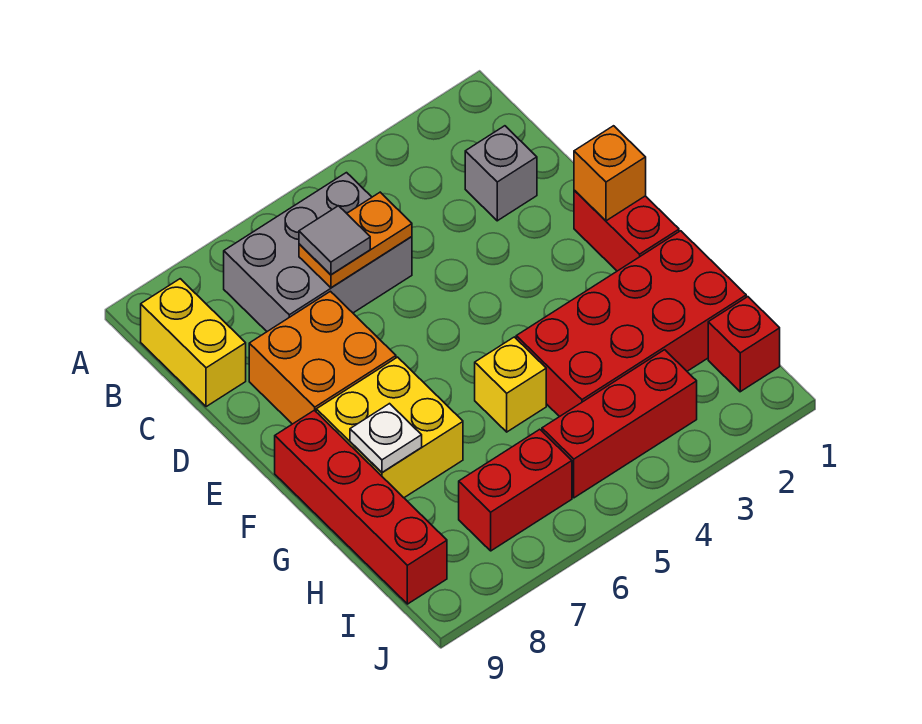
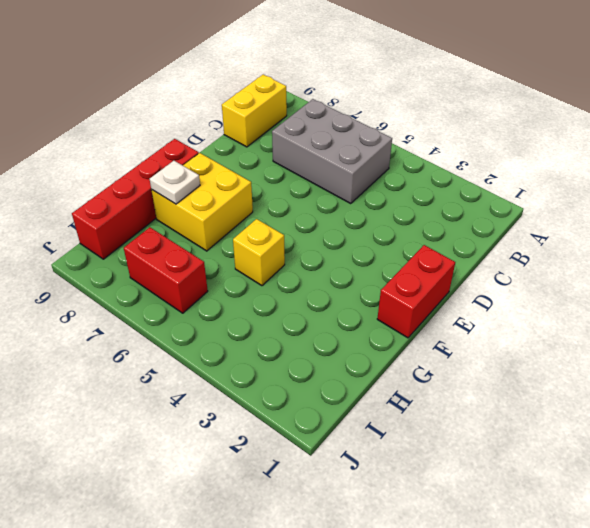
none -> grey brick C2 level 1
none -> orange brick D7:E8 level 1
none -> red brick G1:H4 level 1

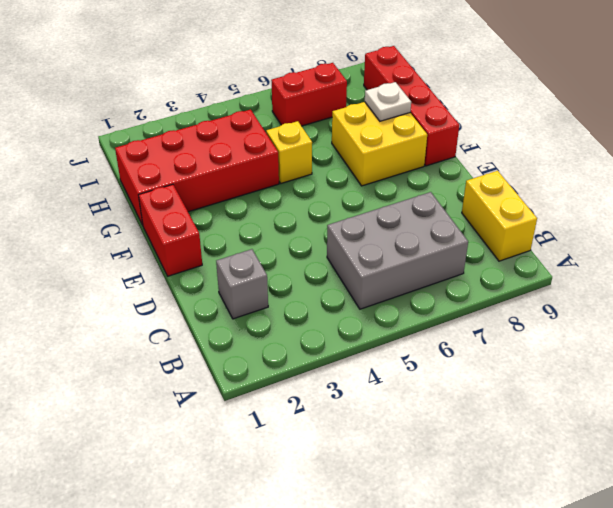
none -> orange brick D7:E8 level 1
none -> red brick I1 level 1
none -> red brick I3:I5 level 1

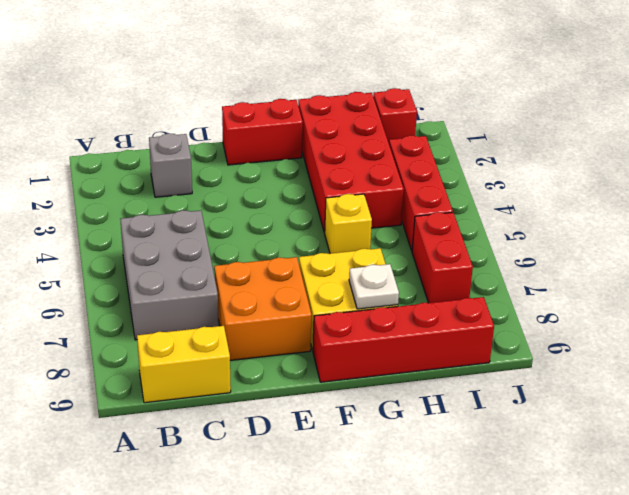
none -> orange plate C5:C6 level 2
none -> orange brick E1 level 2
none -> grey tile C6 level 3

